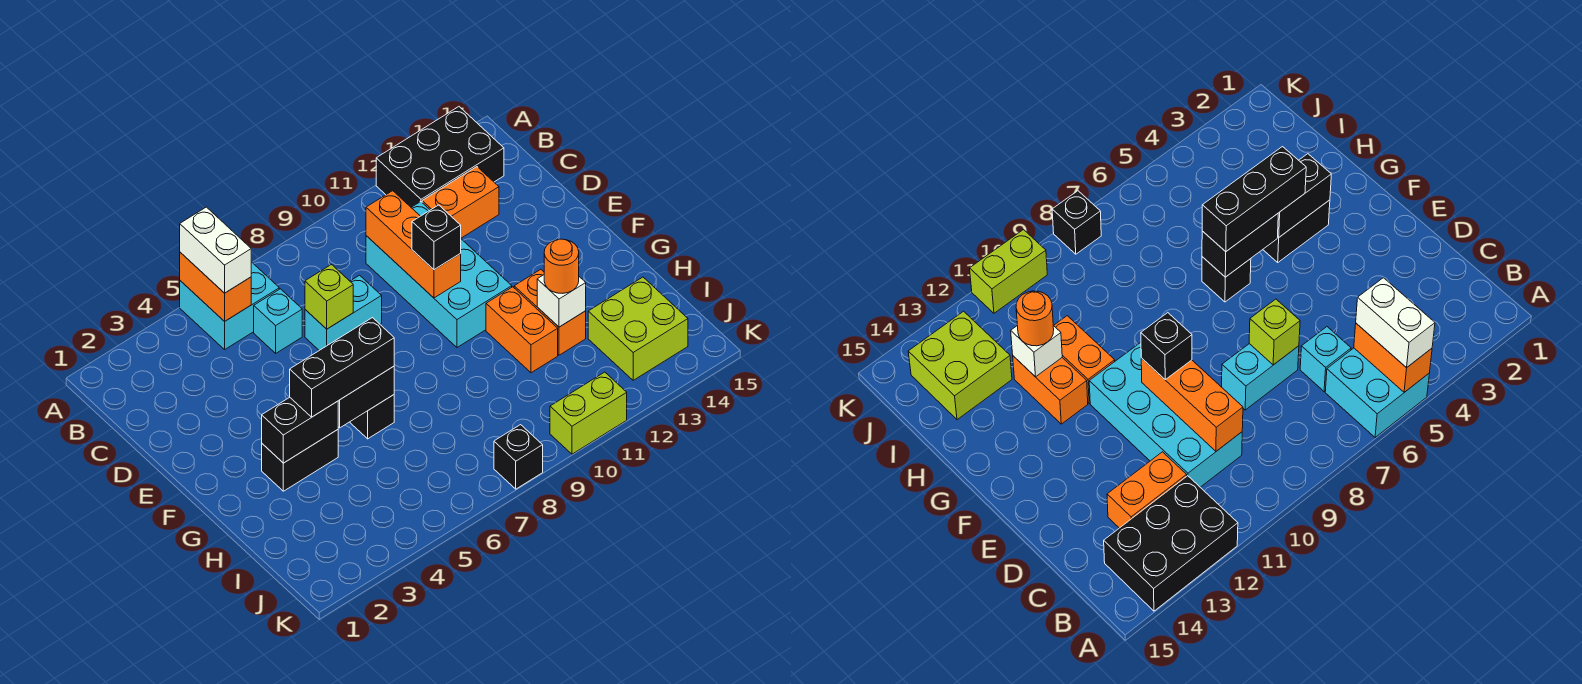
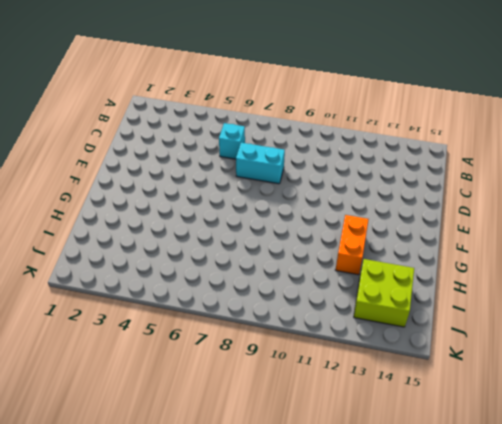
none -> cyan brick A5:B6 level 1
none -> black brick A12:B14 level 1
none -> cyan brick C10:F11 level 1

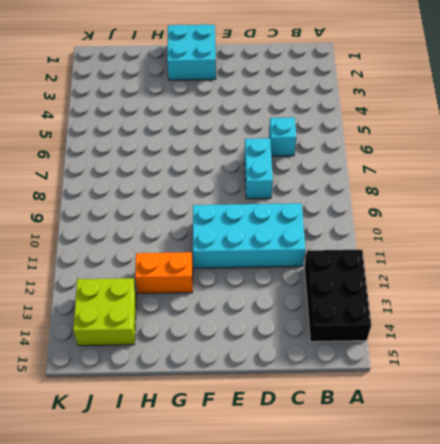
cyan brick F1:G2 level 1 -> cyan brick A5:B6 level 1
none -> orange brick C12:C13 level 1
none -> black brick G3:G4 level 1
none -> black brick G6 level 1

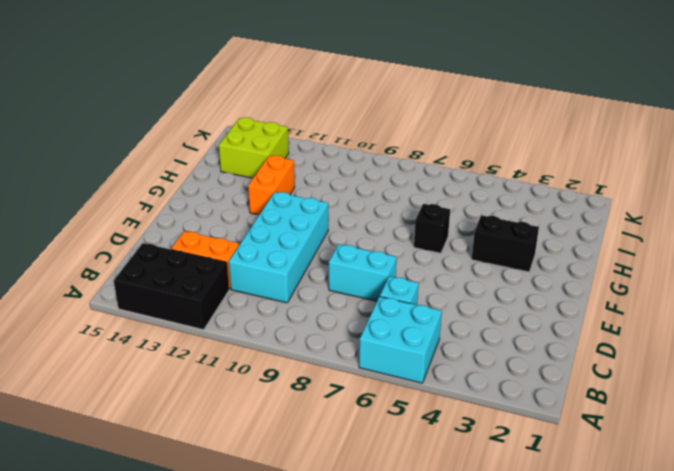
none -> orange brick G11:H11 level 1
none -> black brick K8 level 1
none -> lime brick K10:K11 level 1

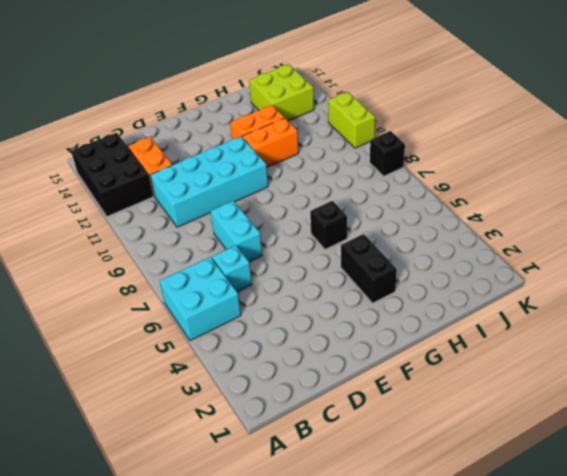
none -> orange brick A5:B5 level 2
none -> orange brick C10:E10 level 2
none -> lime brick D7 level 2

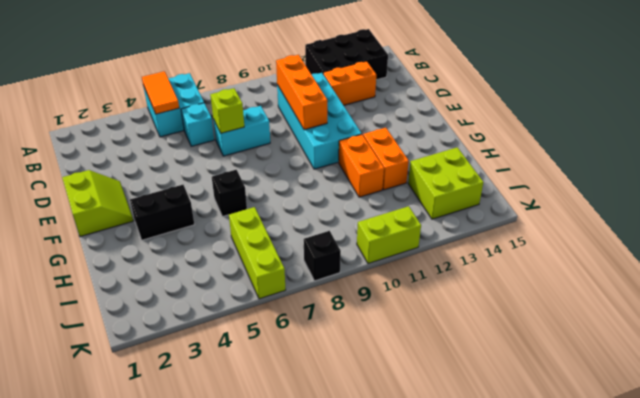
orange tile A5:B5 level 2 -> orange brick A5:B5 level 2
lime slope E1:F2 level 1 top 1 -> none
lime brick I6:K6 level 1 -> none
none -> black brick G3:G4 level 2
none -> black brick G5:G6 level 2
none -> white brick H12 level 2

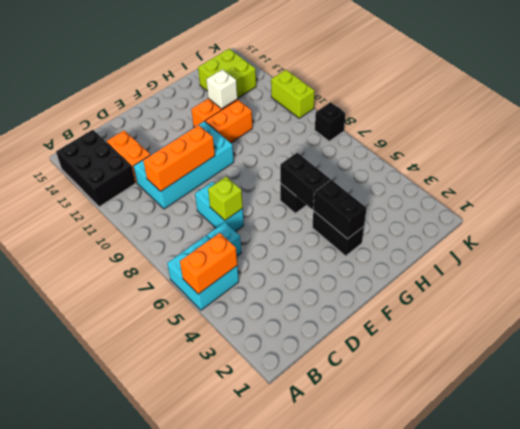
none -> white brick A5:B5 level 3
none -> black brick E10 level 3
none -> black brick G4:G6 level 3

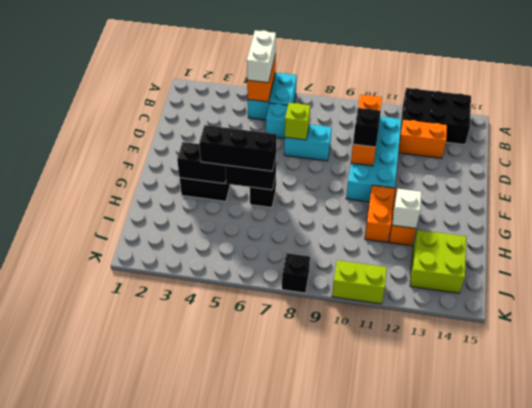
none -> orange round brick H12 level 3

